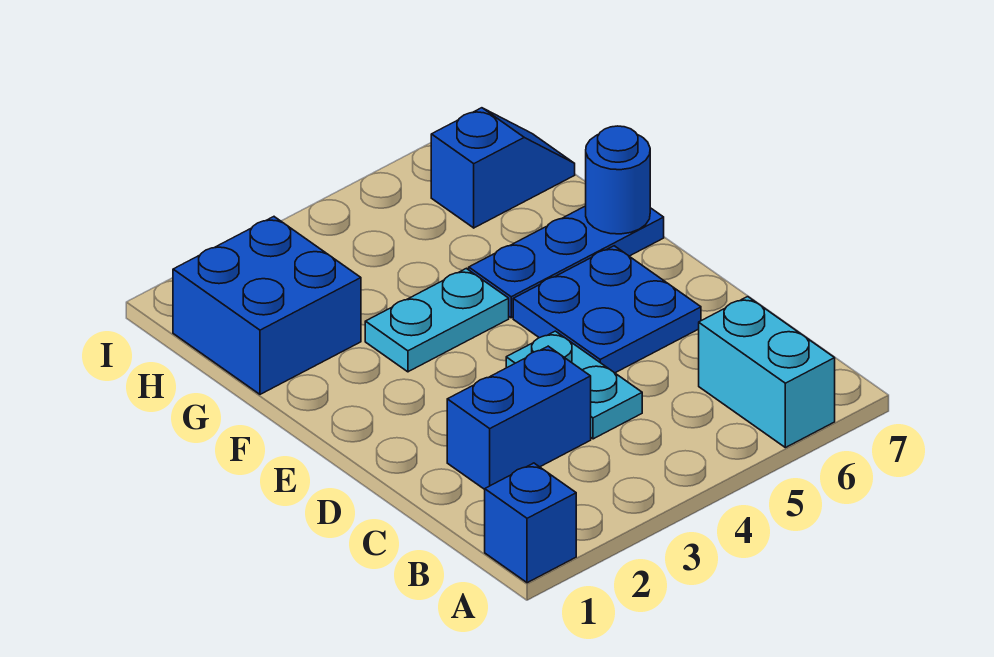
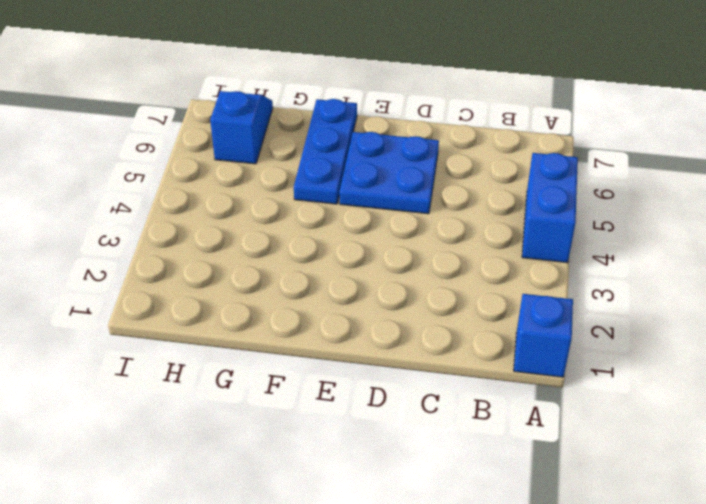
blue brick A4:A5 level 1 -> blue brick C2:C3 level 1
none -> cyan brick A6:B6 level 1
none -> cyan plate C4:D4 level 1

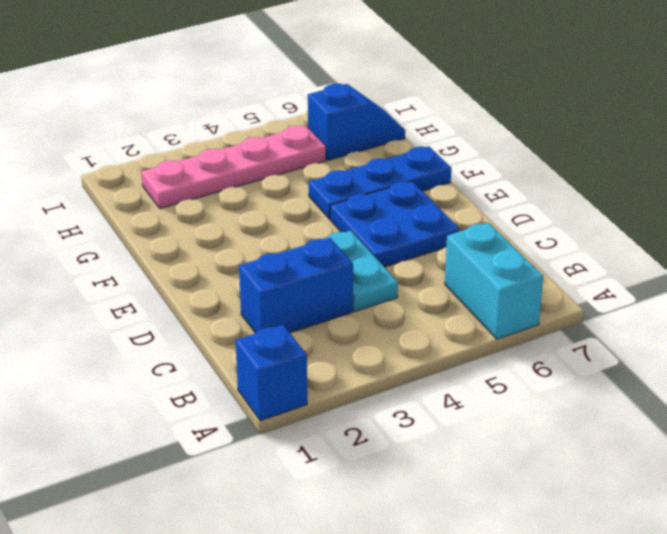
pink plate H2:H5 level 1 -> blue brick G1:H2 level 1
none -> cyan plate F3:F4 level 1
none -> blue round brick F7 level 2

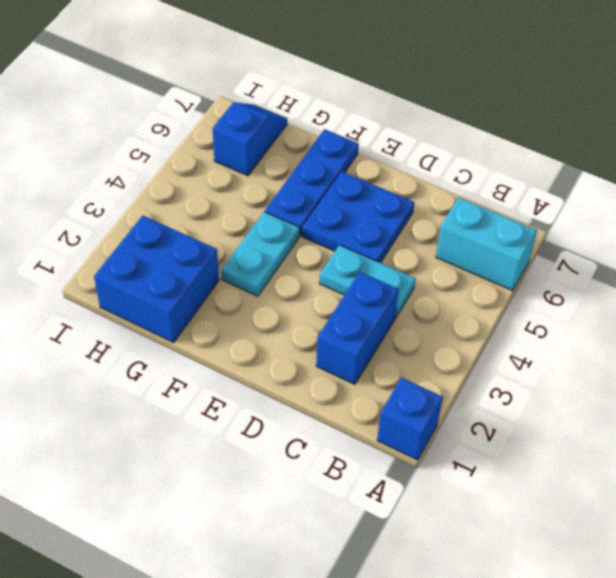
none -> blue round brick F7 level 2

